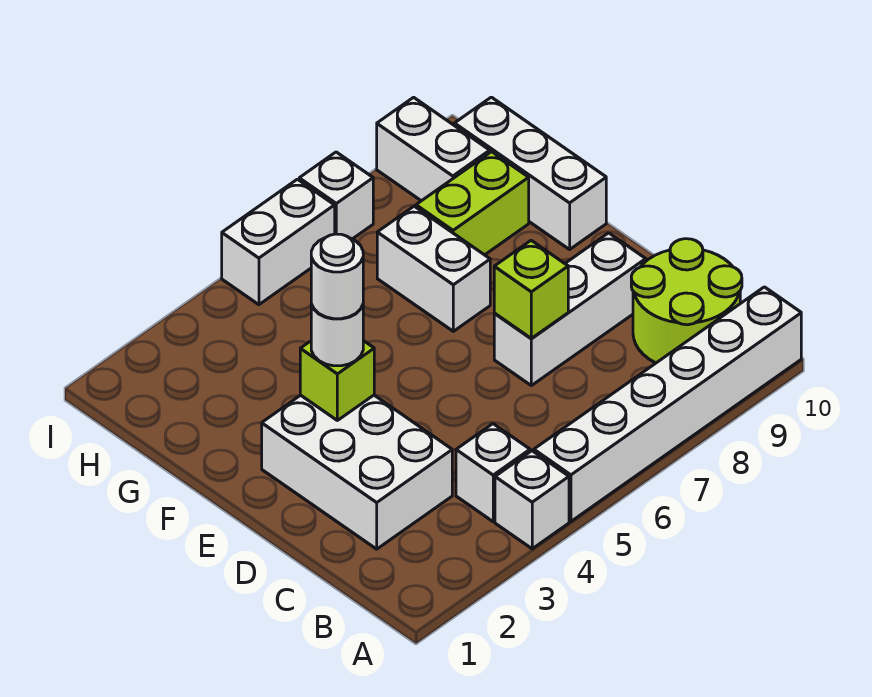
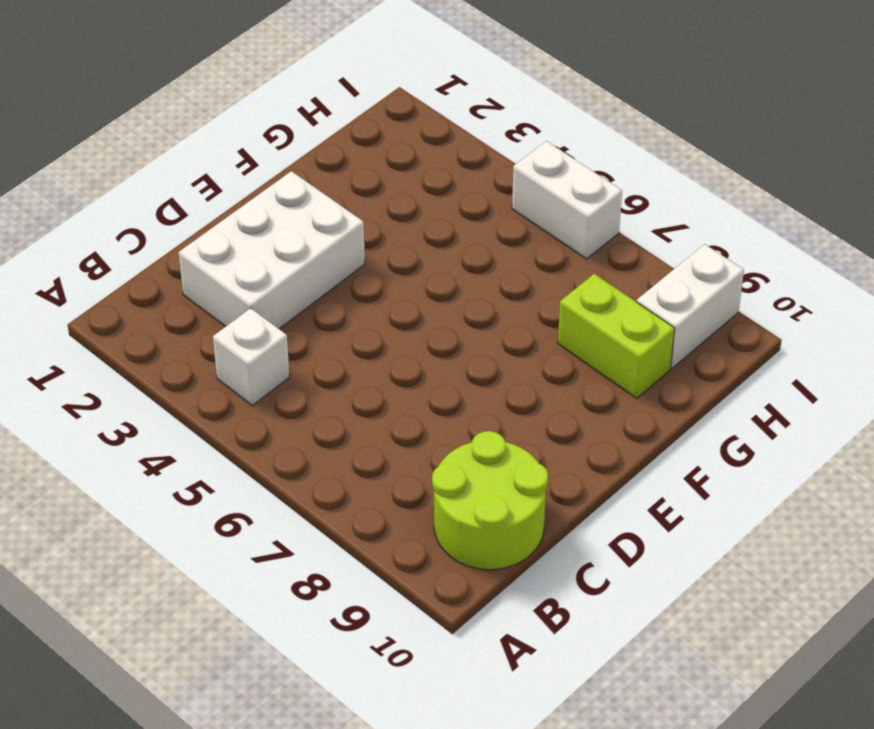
none -> white brick A4 level 1
none -> white brick A5:A10 level 1
none -> white brick D7:D9 level 1

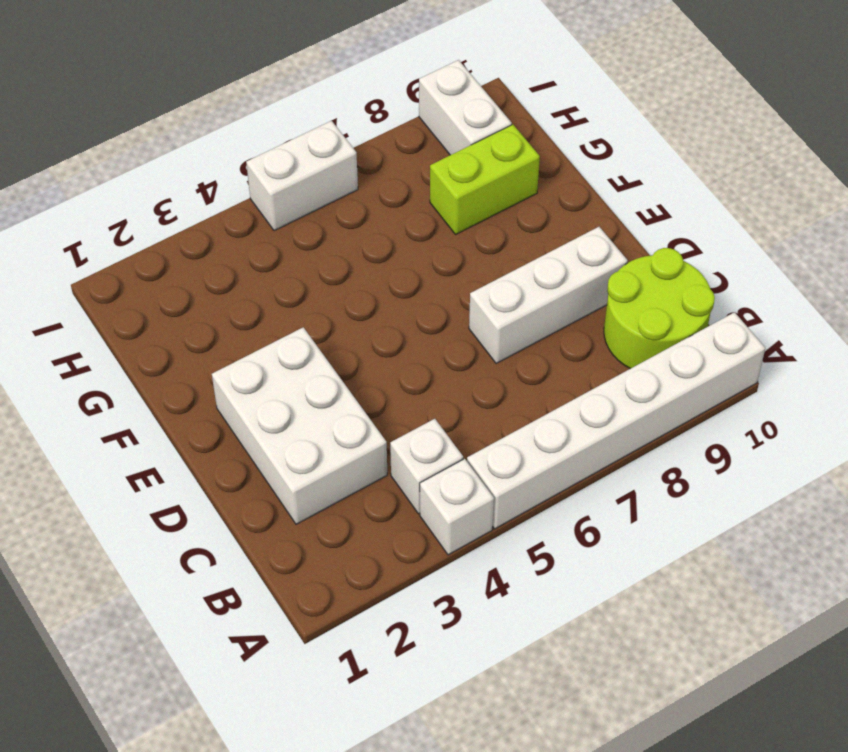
none -> white brick F7:G7 level 1
none -> white brick F10:H10 level 1
none -> white brick I7 level 1

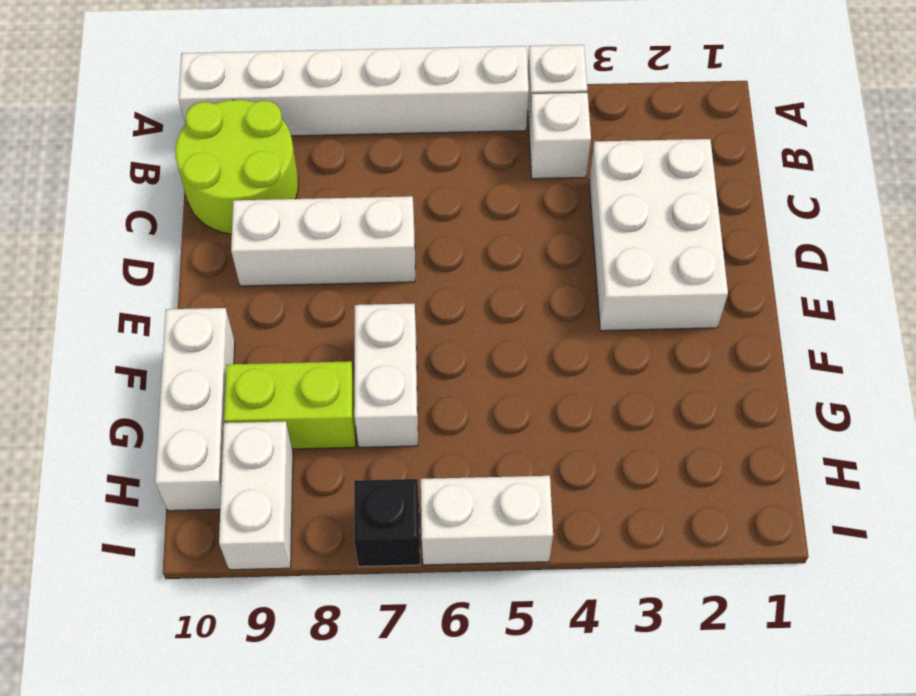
black brick I7 level 1 -> white brick I7 level 1
none -> lime brick D7 level 2
none -> lime brick E3 level 2
none -> white round brick E3 level 3

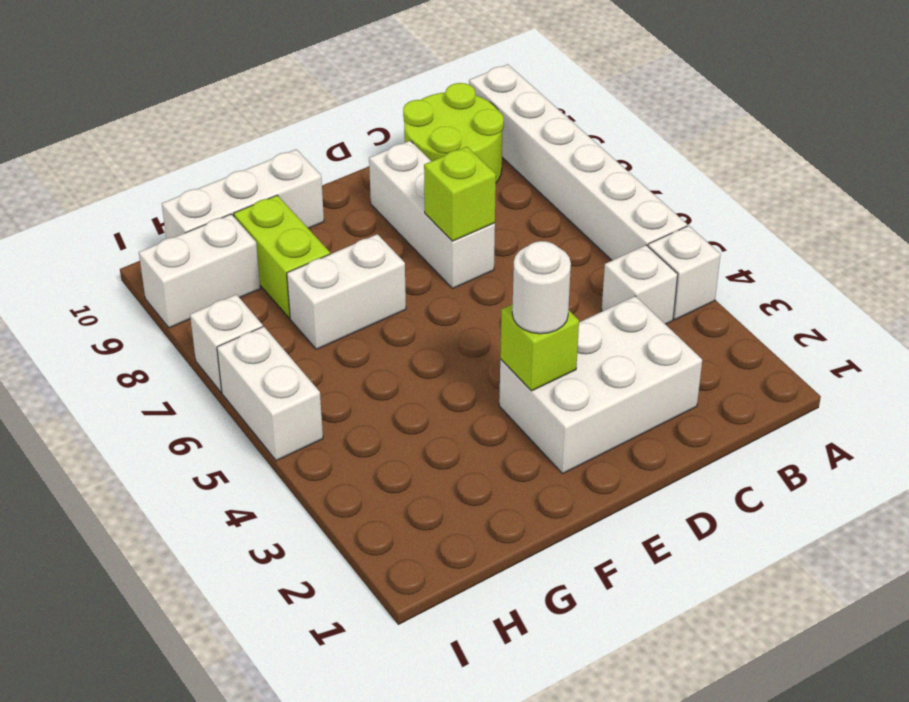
none -> white round brick E3 level 4

